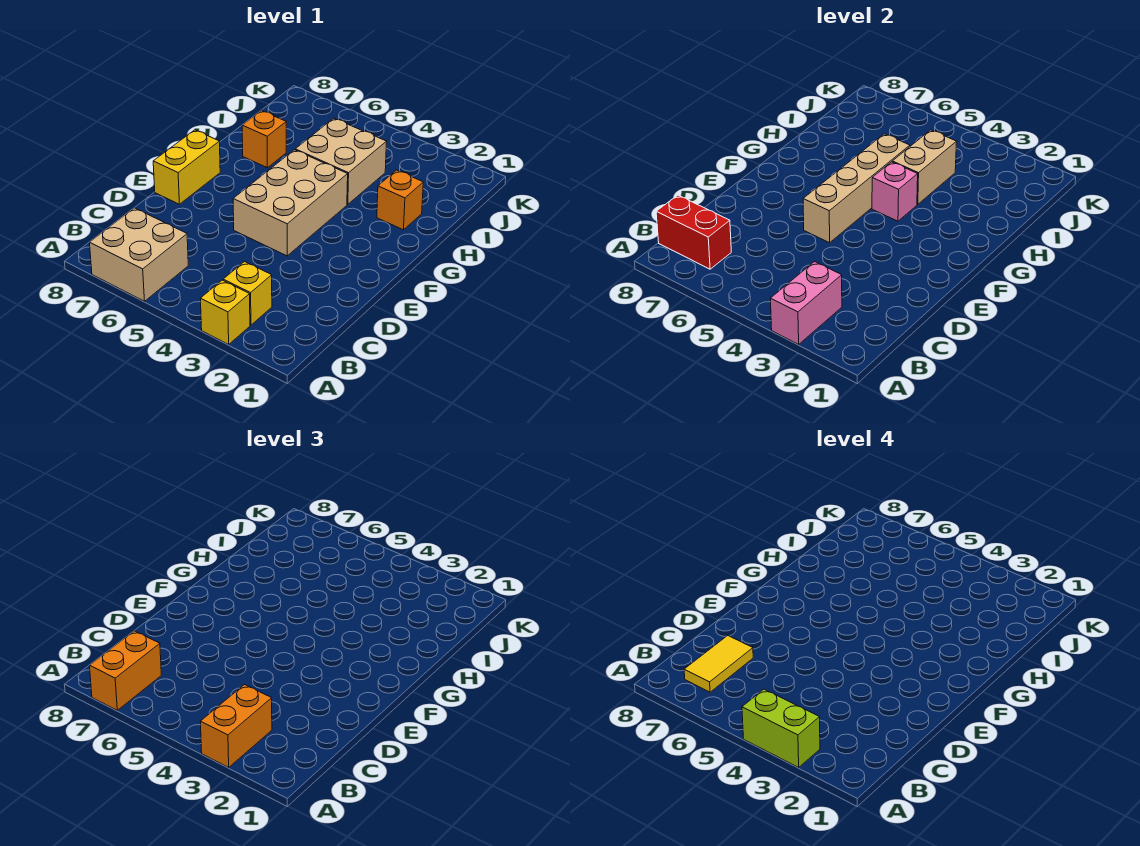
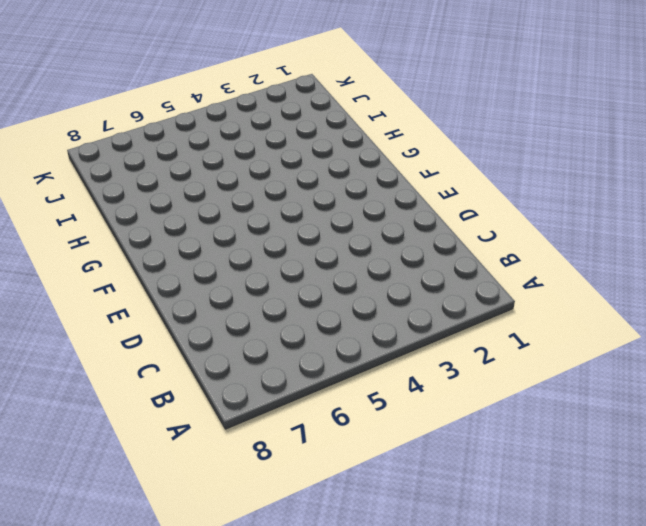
none -> yellow brick A3 level 1
none -> tan brick A6:B7 level 1
none -> yellow brick B3 level 1

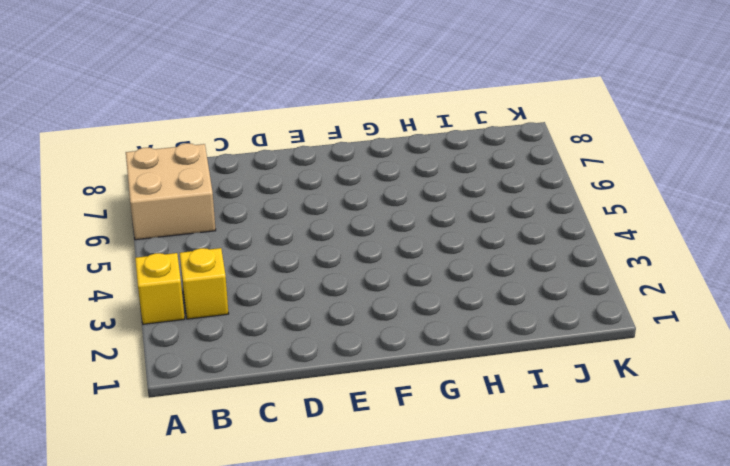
none -> tan brick E4:G5 level 1
none -> yellow brick E8:F8 level 1
none -> orange brick H2 level 1

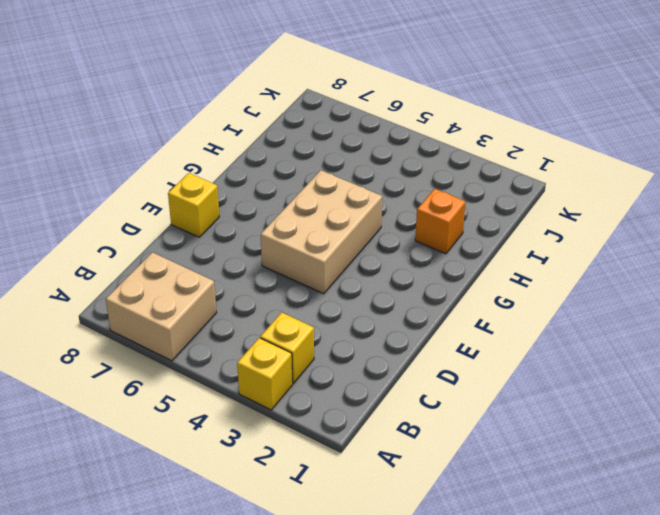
yellow brick E8 level 1 -> yellow brick E8:F8 level 1
none -> tan brick H4:I5 level 1
none -> orange brick H7 level 1
none -> pink brick A3:B3 level 2

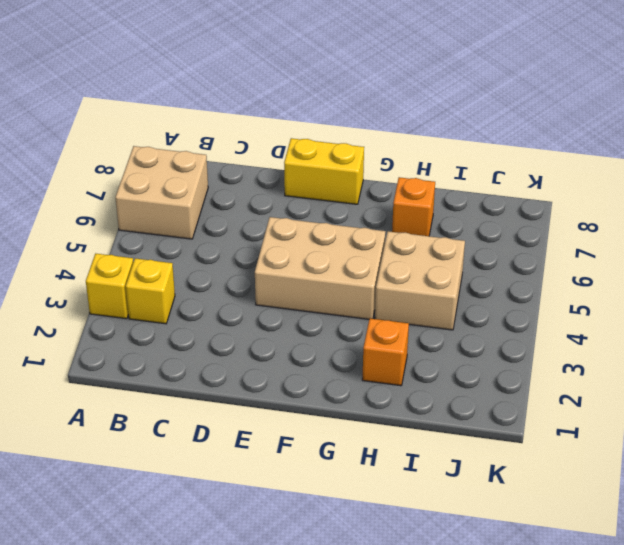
none -> pink brick A3:B3 level 2
none -> red brick B7:B8 level 2
none -> tan brick E5:H5 level 2

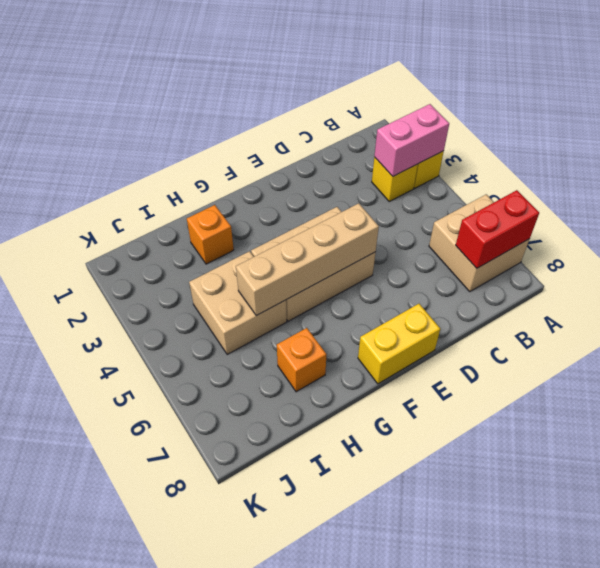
red brick A7:B7 level 2 -> red brick B7:B8 level 2
none -> pink brick G4 level 2
none -> tan brick H4:I4 level 2
none -> orange brick A3:B3 level 3

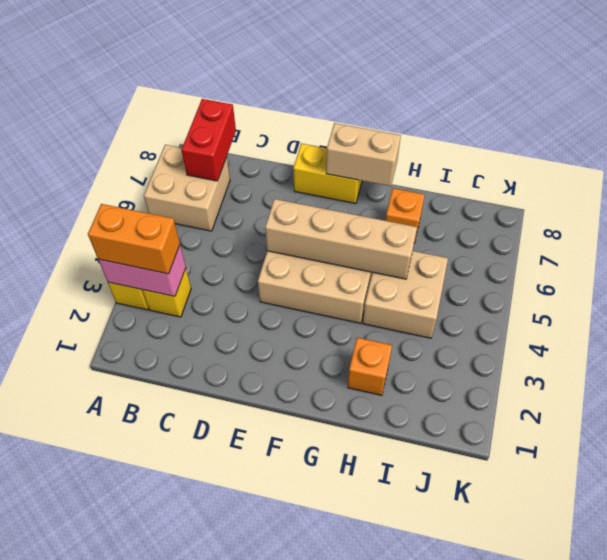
tan brick F8:G8 level 2 -> tan brick H4:I4 level 2
none -> pink brick G4 level 2
none -> orange brick A7:B7 level 3
none -> lime brick A3:A4 level 4

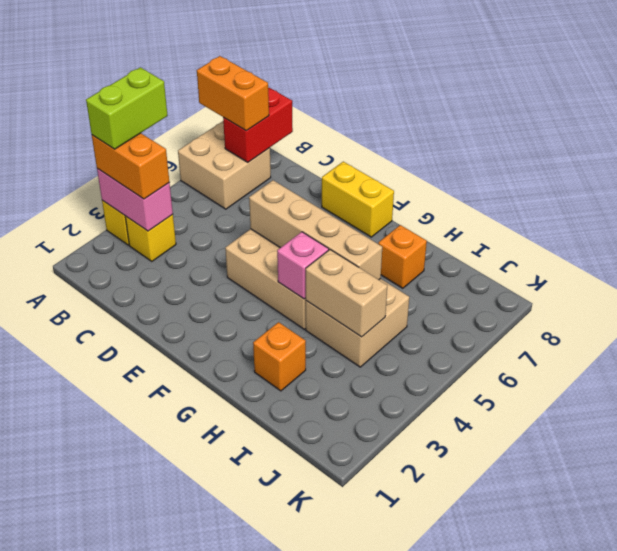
none -> yellow tile B7:C7 level 4

